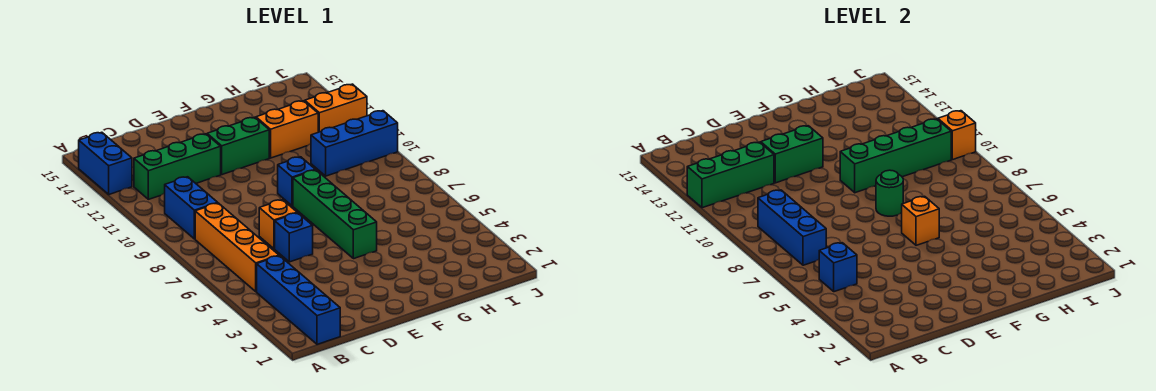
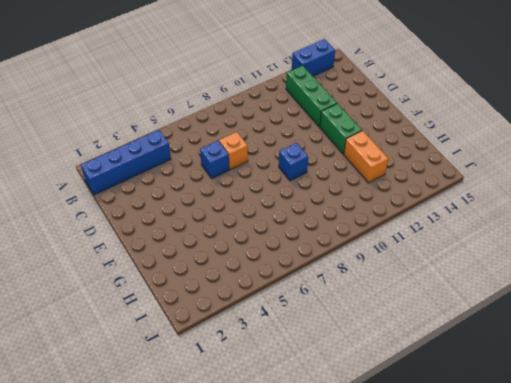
none -> orange brick B5:B8 level 1
none -> blue brick B9:B10 level 1
none -> green brick F5:F8 level 1

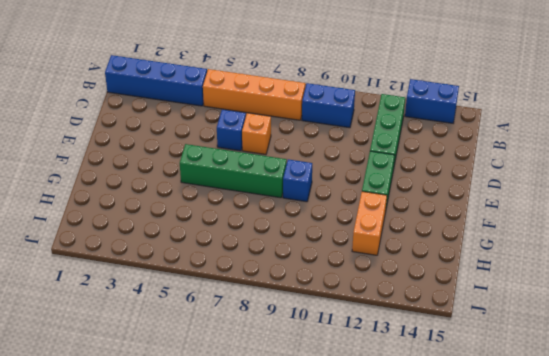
none -> blue brick H10:J10 level 1
none -> orange brick I12:J12 level 1
none -> green brick A12:C12 level 2

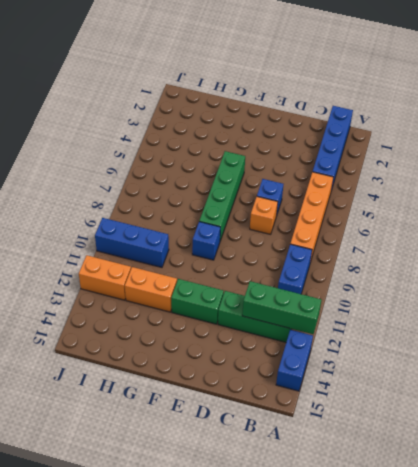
none -> blue brick B5 level 2
none -> blue brick B7:B9 level 2
none -> green brick D12:E12 level 2

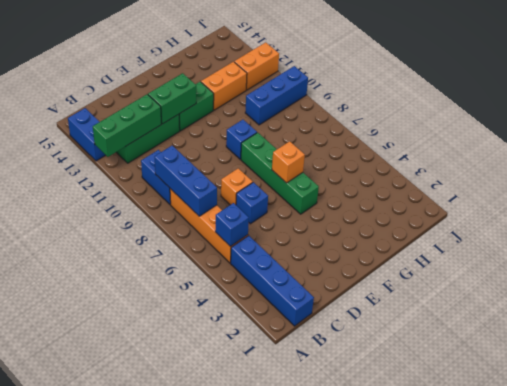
none -> green round brick F8 level 2
none -> green brick F10:I10 level 2
none -> orange brick J10 level 2

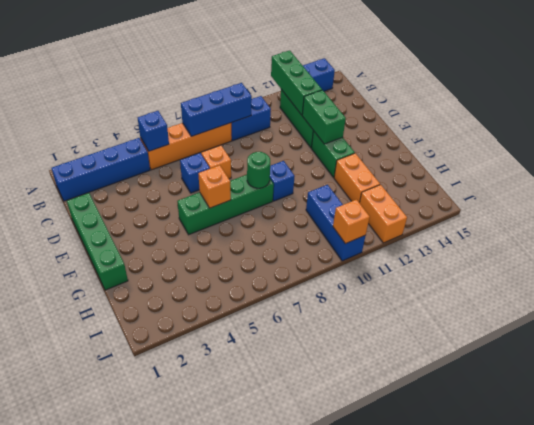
green brick D1:G1 level 1 -> green brick F10:I10 level 2

